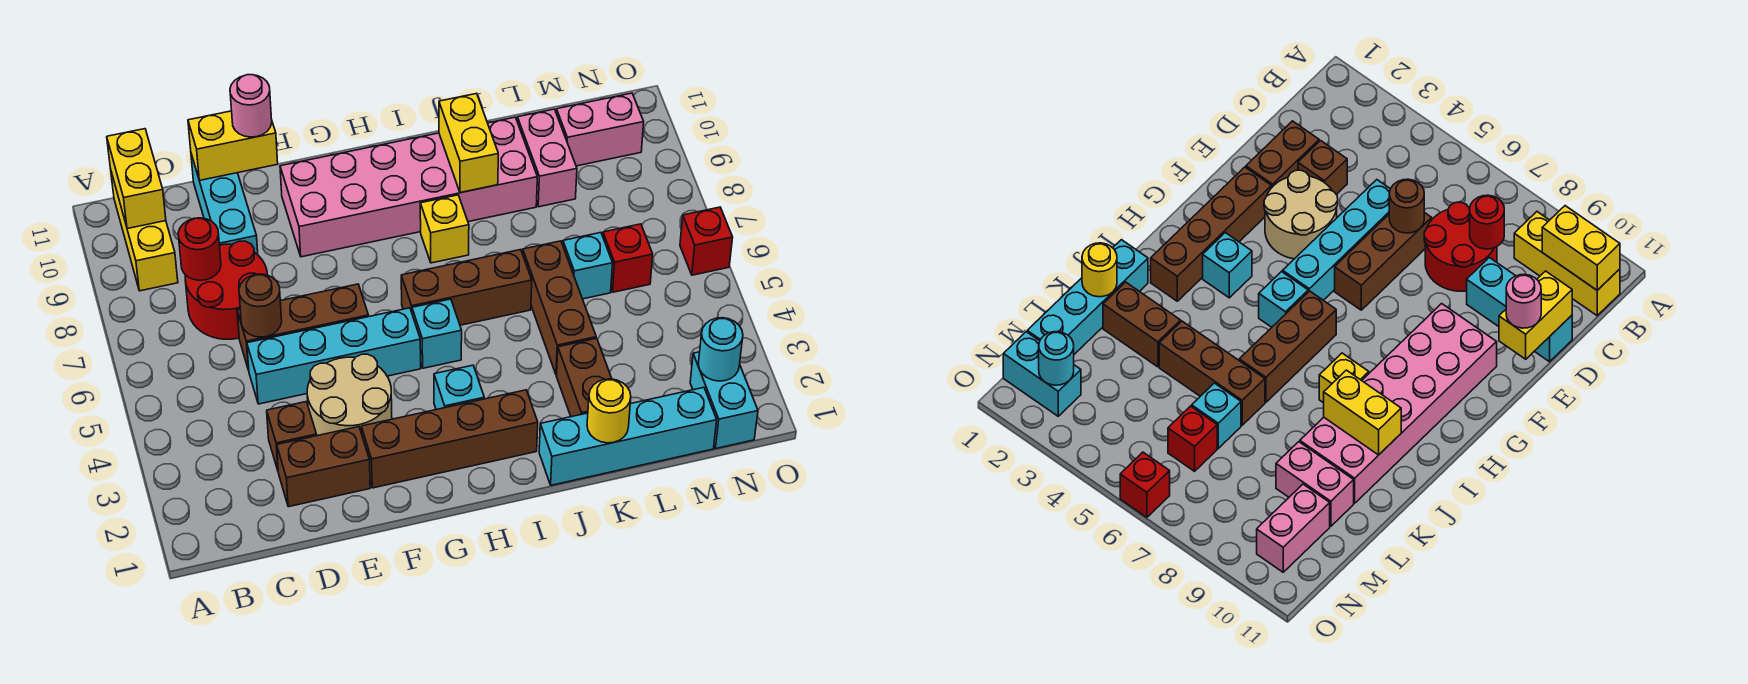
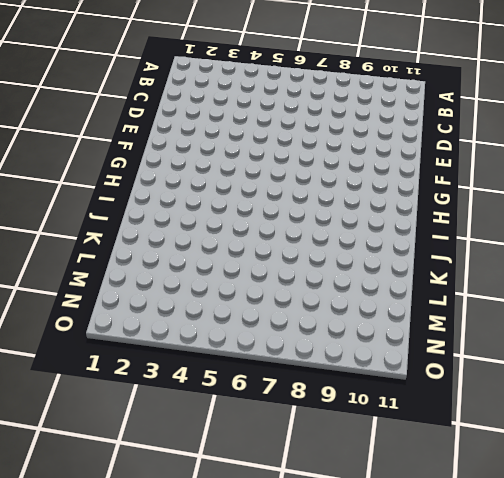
none -> yellow brick B9:B11 level 1
none -> red round brick C7:D8 level 1
none -> brown brick D2:E2 level 1
none -> brown brick D3 level 1

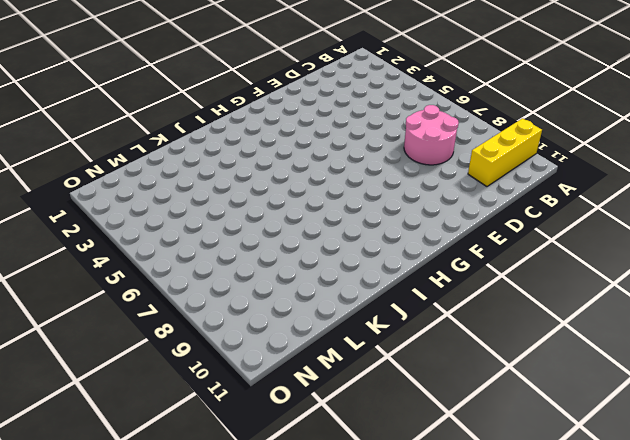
yellow brick A10:C10 level 1 -> yellow brick B9:B11 level 1
pink round brick C7:D8 level 1 -> red round brick C7:D8 level 1
none -> brown brick D2:E2 level 1
none -> brown brick D3 level 1
none -> cyan brick D5:G5 level 1
none -> brown brick D6:F6 level 1

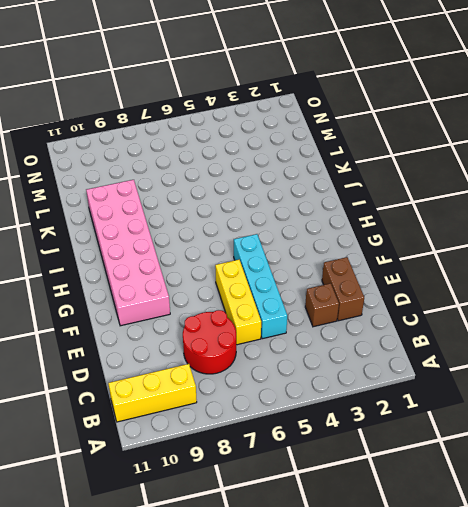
yellow brick D6:F6 level 1 -> brown brick D6:F6 level 1
none -> cyan brick D9:D11 level 1
none -> tan round brick E3:F4 level 1
none -> brown brick F2:I2 level 1
none -> cyan brick H3 level 1

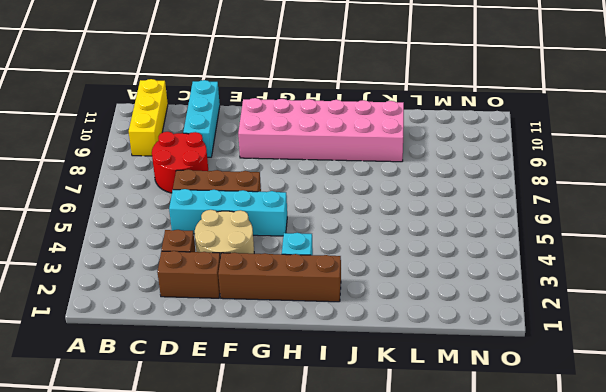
none -> cyan brick H5 level 1
none -> brown brick H6:J6 level 1
none -> yellow brick I8 level 1
none -> cyan brick J1:M1 level 1

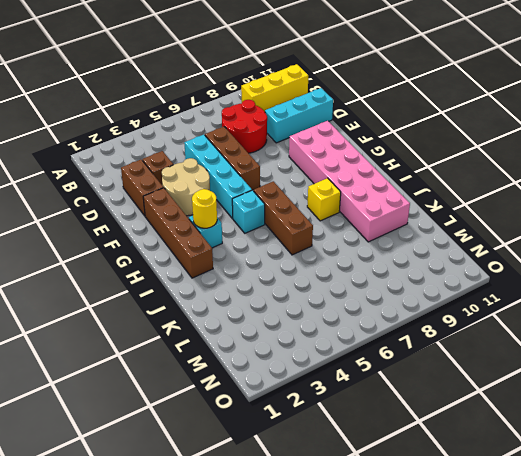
yellow round brick H3 level 2 -> yellow round brick K1 level 2
none -> cyan brick J1:M1 level 1
none -> brown brick K2:K3 level 1
none -> brown brick K4:K6 level 1
none -> cyan brick L6 level 1

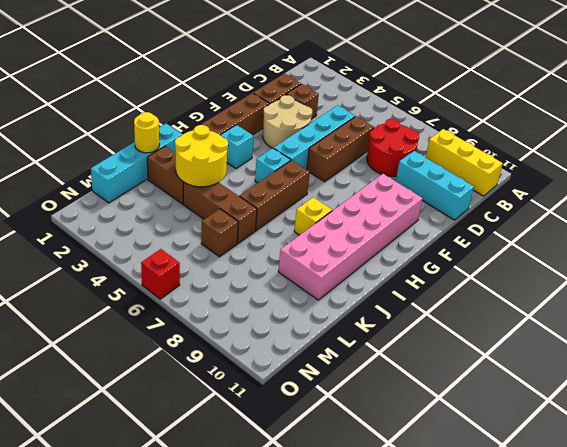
yellow round brick J3:K4 level 2 -> none
brown brick L6 level 1 -> cyan brick L6 level 1
none -> pink brick L9:L10 level 1
none -> red brick M6 level 1
none -> pink brick M10:N10 level 1
none -> cyan brick N1:N2 level 1

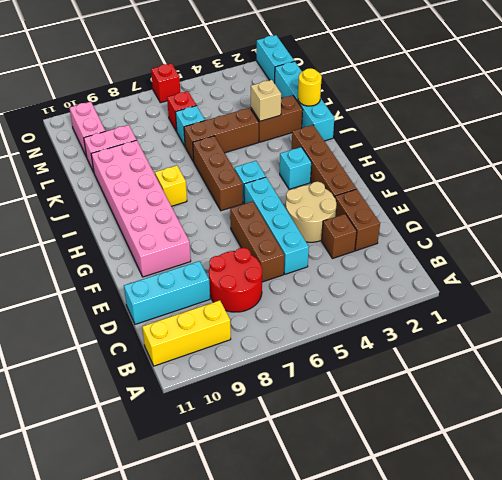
tan brick K3 level 2 -> none
cyan brick N1:O1 level 1 -> cyan brick N1:N2 level 1
none -> yellow brick B10:B11 level 2
none -> red round brick C8 level 2
none -> brown round brick D6 level 2
none -> yellow brick D11:E11 level 2

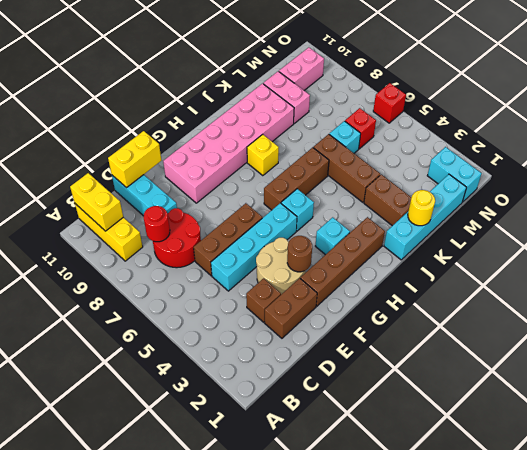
brown round brick F3 level 2 -> brown round brick D6 level 2
none -> yellow brick J9:J10 level 2
none -> cyan round brick N2 level 2
none -> pink round brick E11 level 3

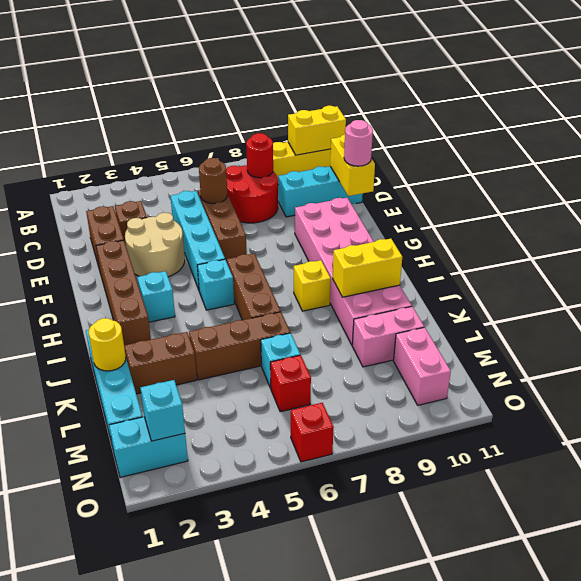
cyan brick N2 level 2 -> cyan round brick N2 level 2

